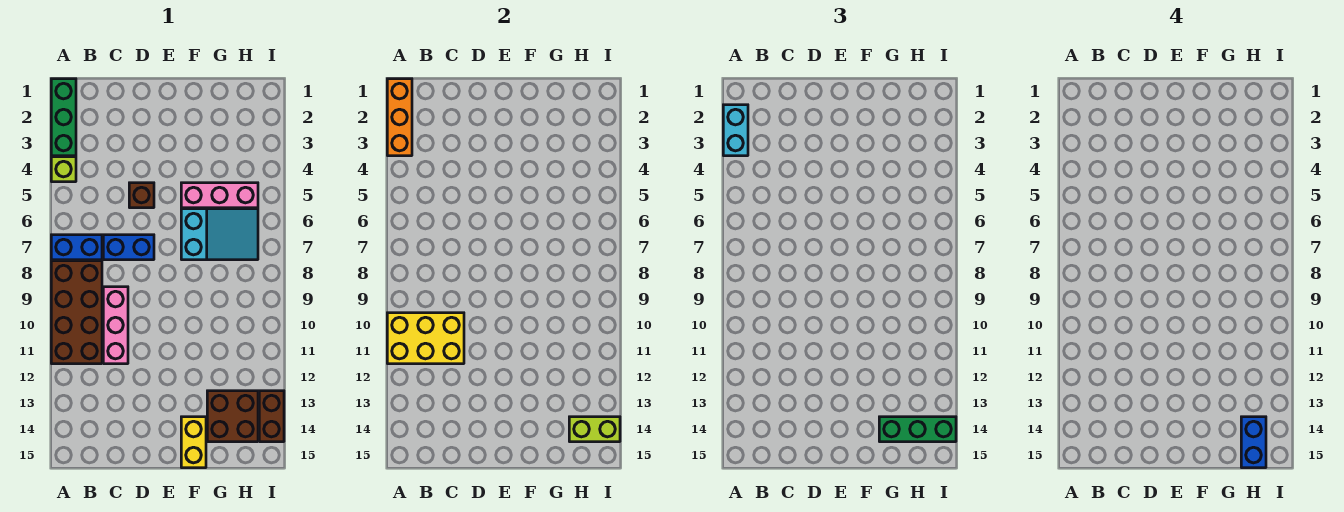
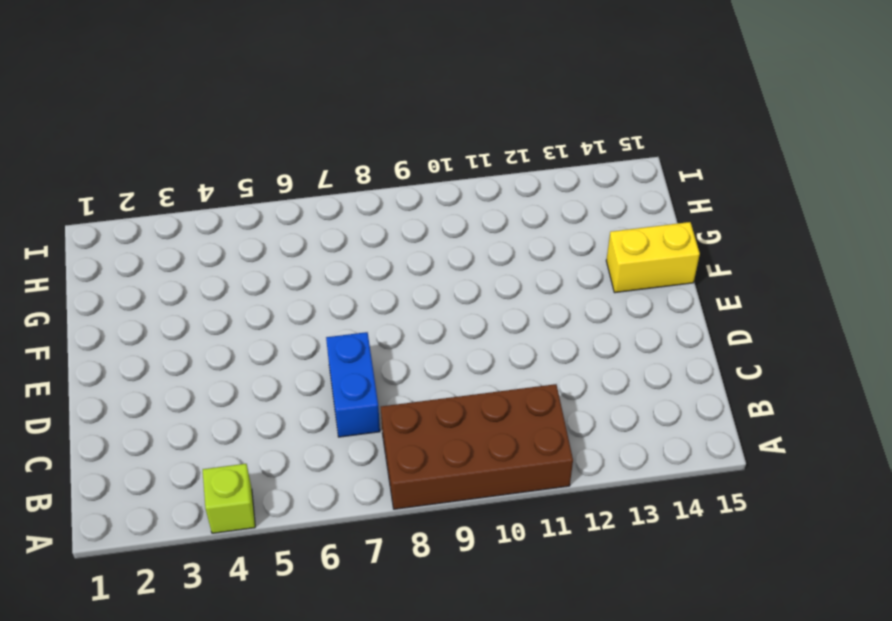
none -> green brick A1:A3 level 1
none -> blue brick A7:B7 level 1
none -> pink brick C9:C11 level 1

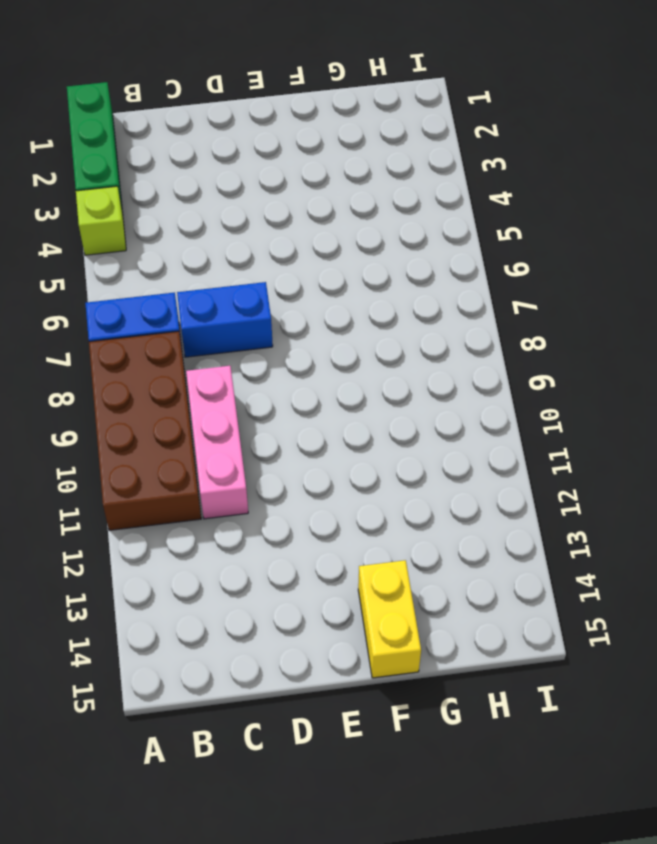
none -> brown brick D5 level 1
none -> pink brick F5:H5 level 1
none -> cyan slope F6:H7 level 1 top F

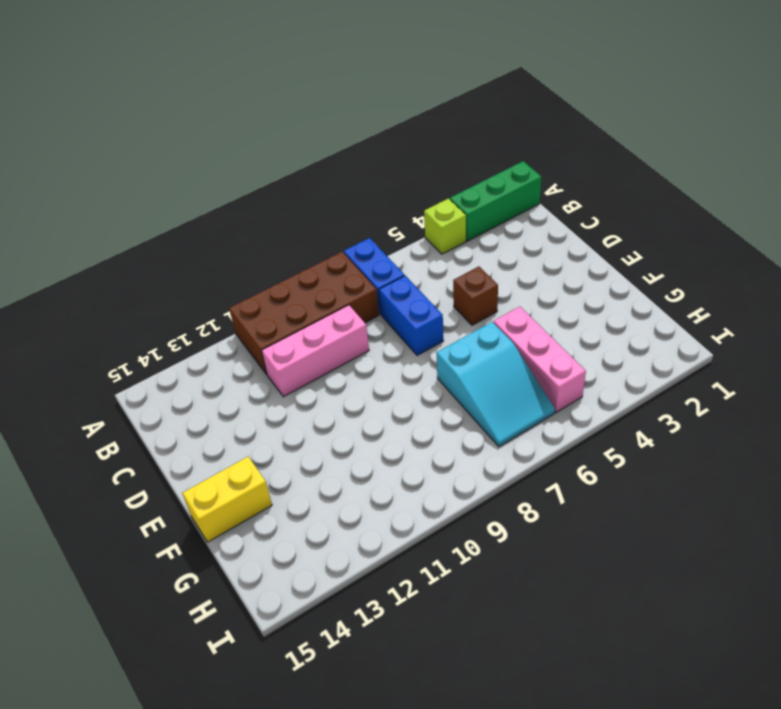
none -> brown brick G13:H14 level 1
none -> brown brick I13:I14 level 1
none -> orange brick A1:A3 level 2

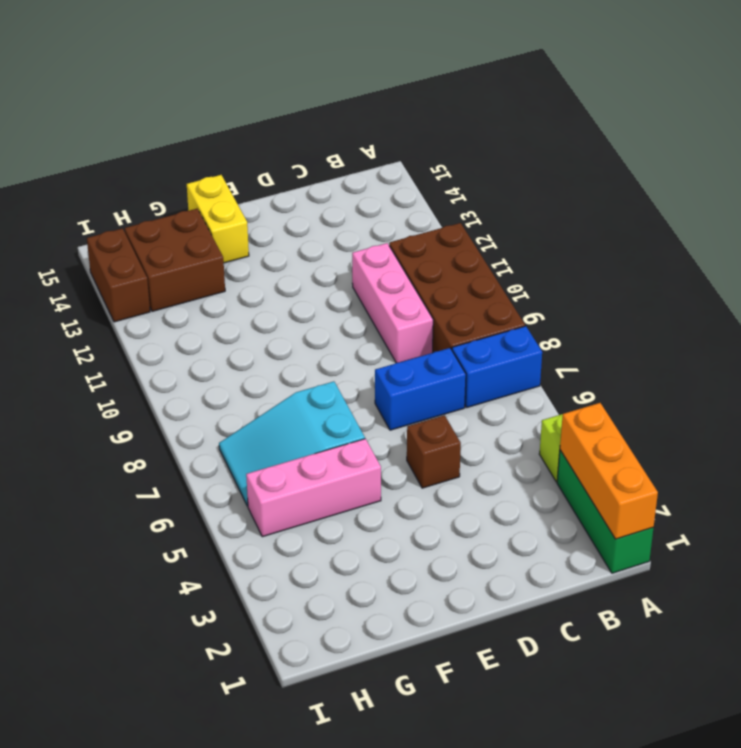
none -> yellow brick A10:C11 level 2
none -> lime brick H14:I14 level 2
none -> cyan brick A2:A3 level 3

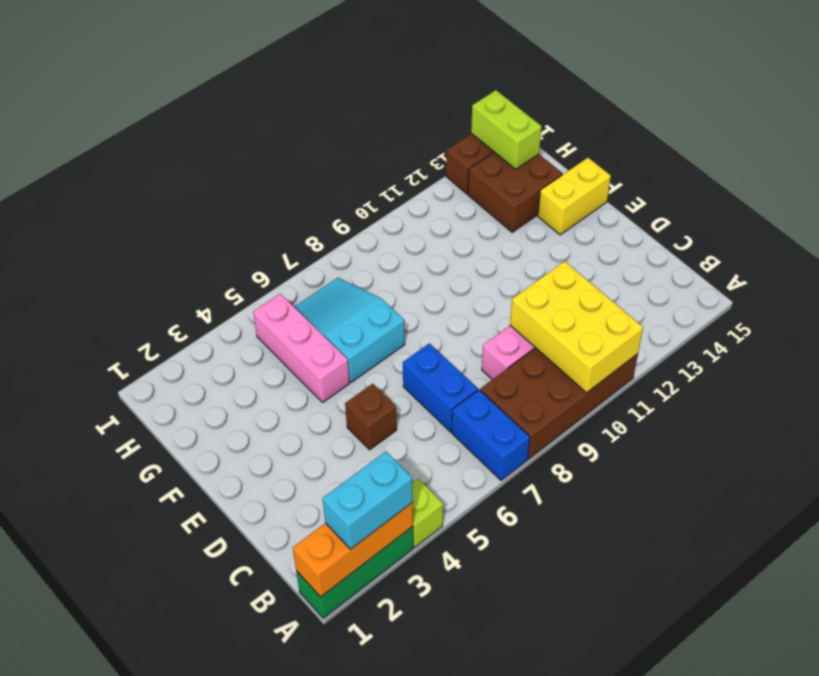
none -> green brick G14:I14 level 3
none -> blue brick H14:H15 level 4

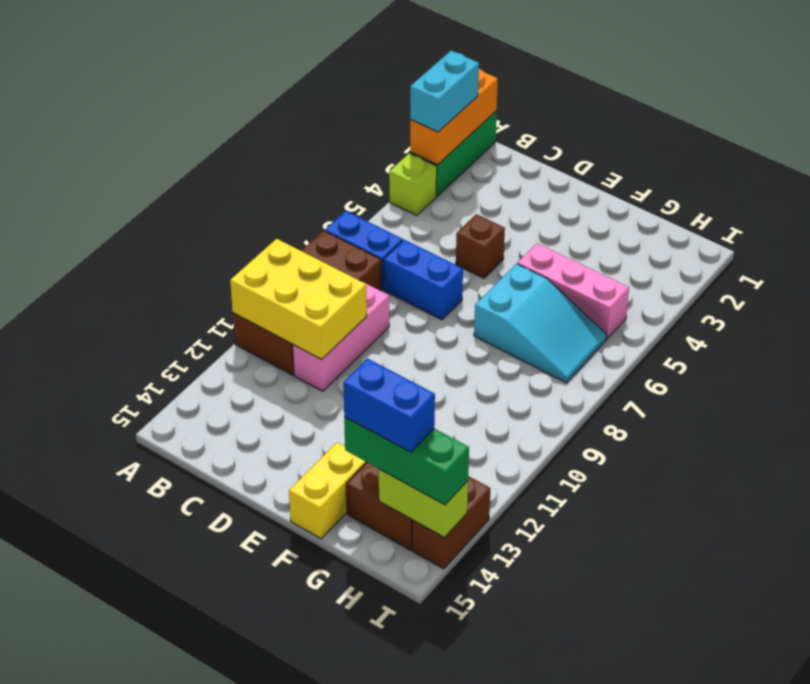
blue brick G14:H14 level 4 -> blue brick H14:H15 level 4

